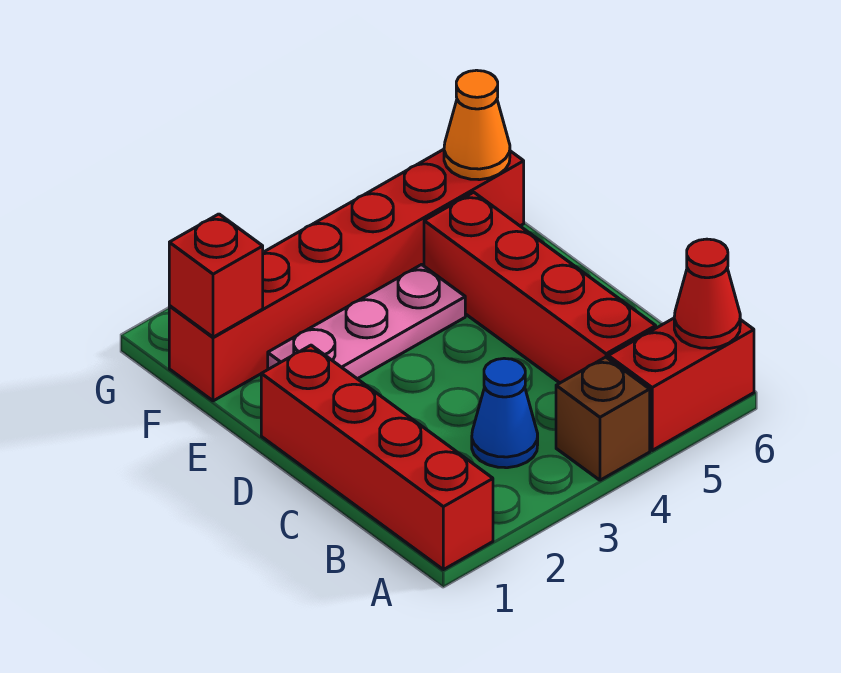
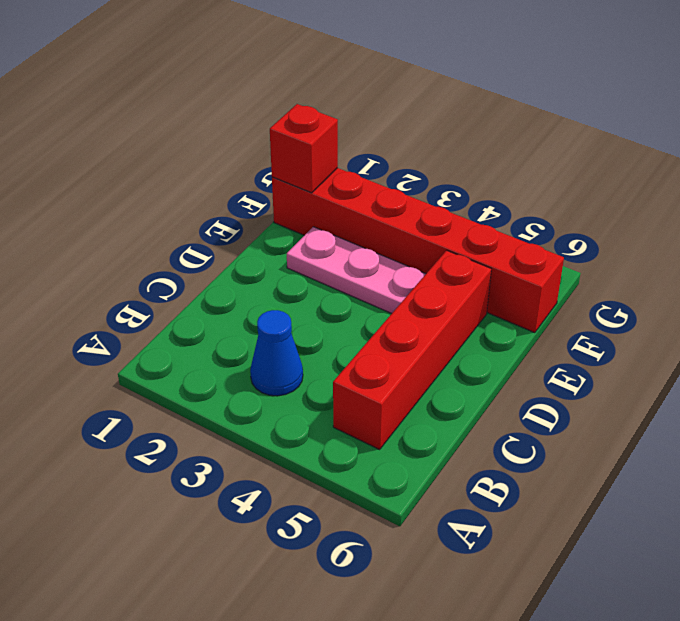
none -> red brick A1:D1 level 1
none -> brown brick A4 level 1

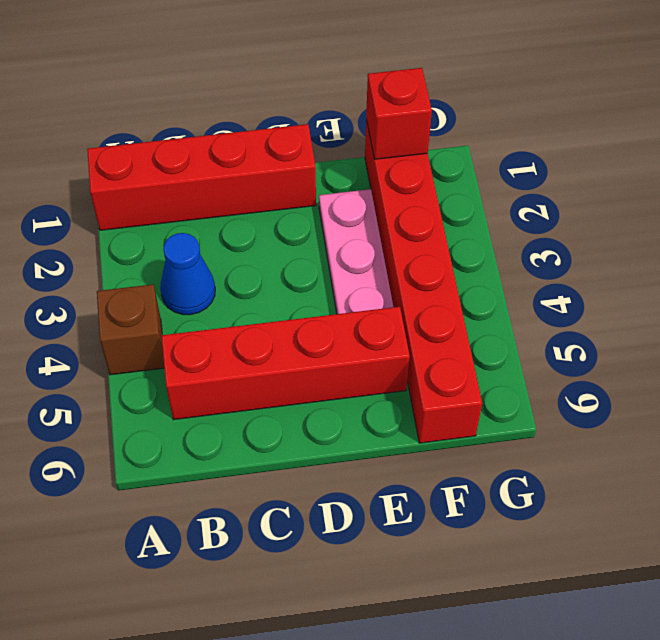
none -> red brick A5:A6 level 1
none -> red cone A6 level 2

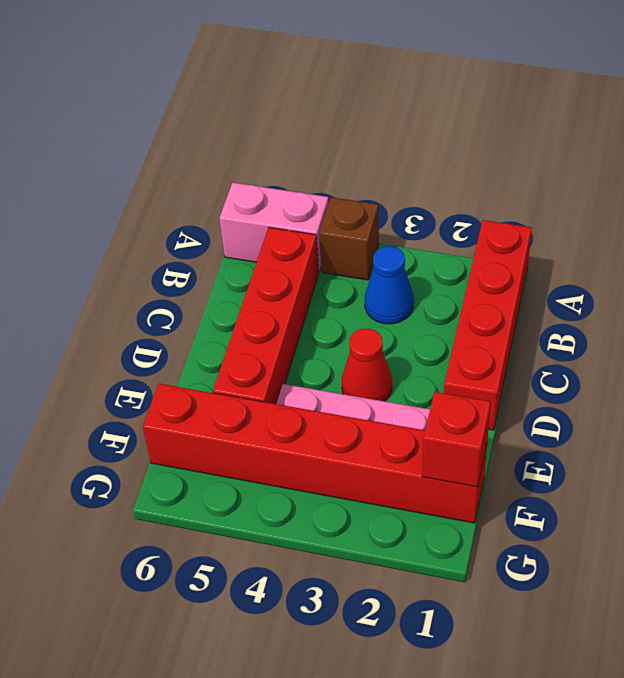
pink brick A5:A6 level 1 -> red brick A5:A6 level 1
red cone D3 level 1 -> red cone A6 level 2
none -> orange cone F6 level 2

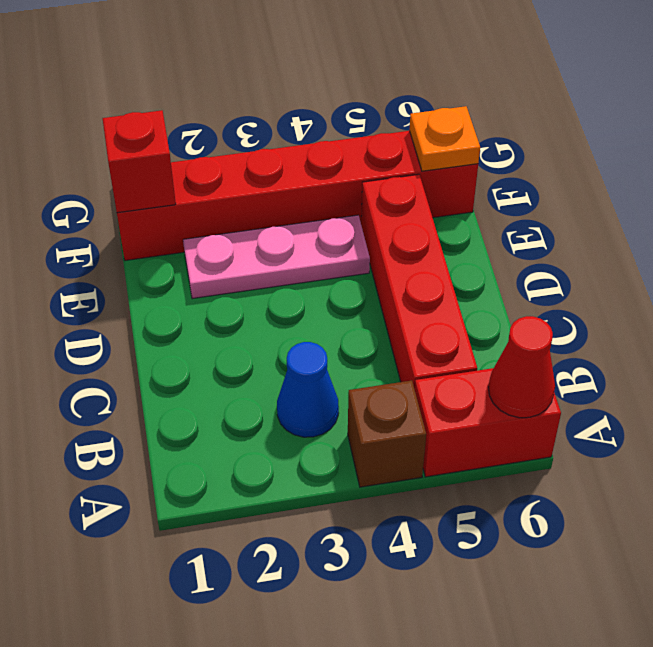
orange plate F6 level 2 -> orange cone F6 level 2
none -> red brick A1:D1 level 1

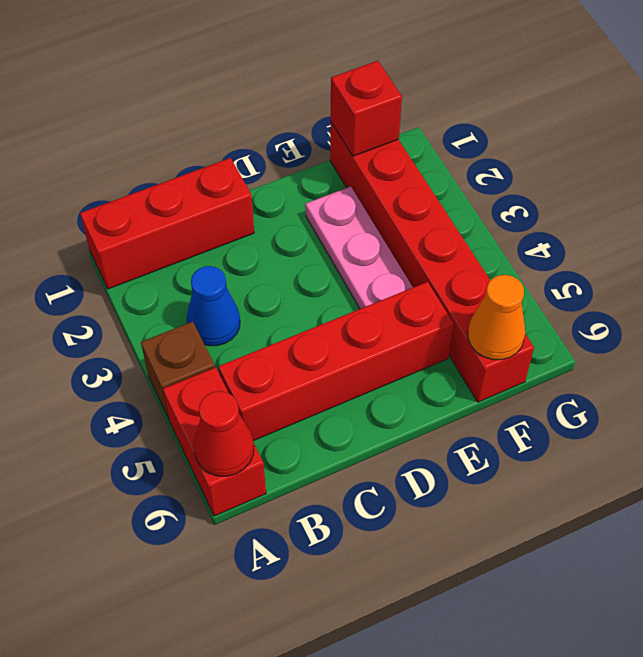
red brick A1:C1 level 1 -> red brick A1:D1 level 1

